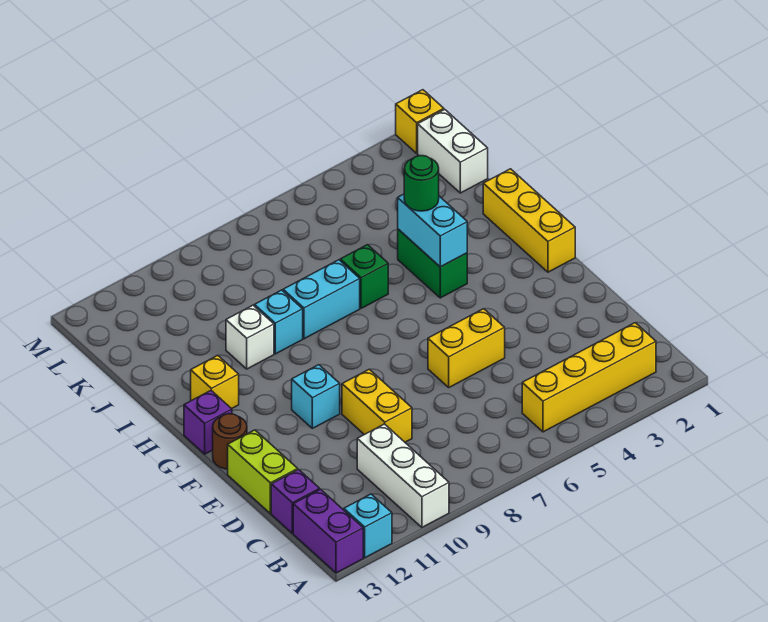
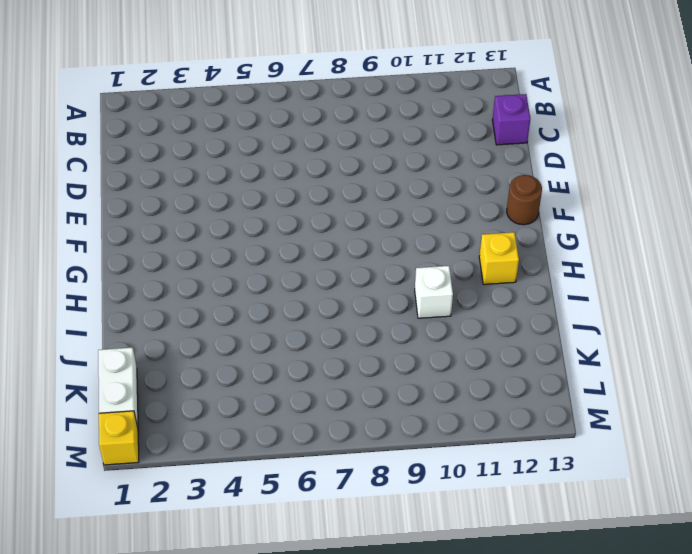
none -> white brick A10:C10 level 1
none -> cyan brick A12 level 1
none -> purple brick A13:B13 level 1

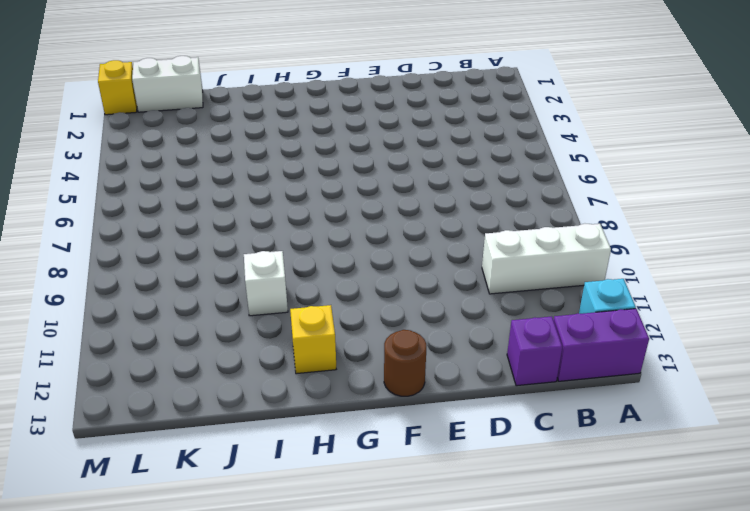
none -> yellow brick B2:B5 level 1
none -> yellow brick D9:E9 level 1
none -> lime brick D13:E13 level 1

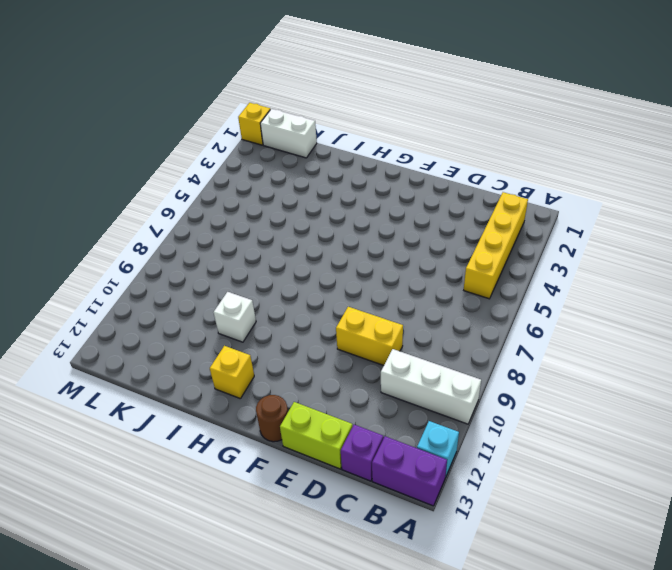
none -> yellow brick E5:E6 level 1
none -> cyan brick F10 level 1
none -> yellow brick G1:I1 level 1

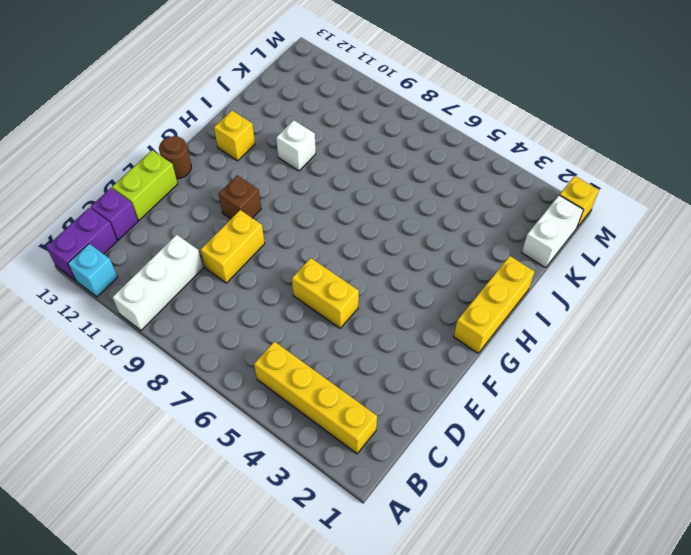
brown brick F10 level 1 -> cyan brick F10 level 1
none -> purple brick G13 level 1
none -> green brick H4:I4 level 1
none -> green brick I6 level 1

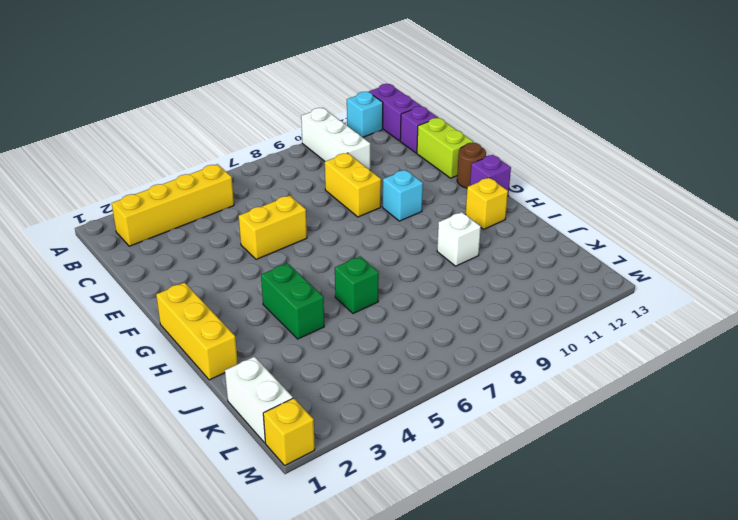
none -> cyan brick I7:I8 level 1
none -> cyan brick I9 level 1
none -> cyan brick H4:I4 level 2

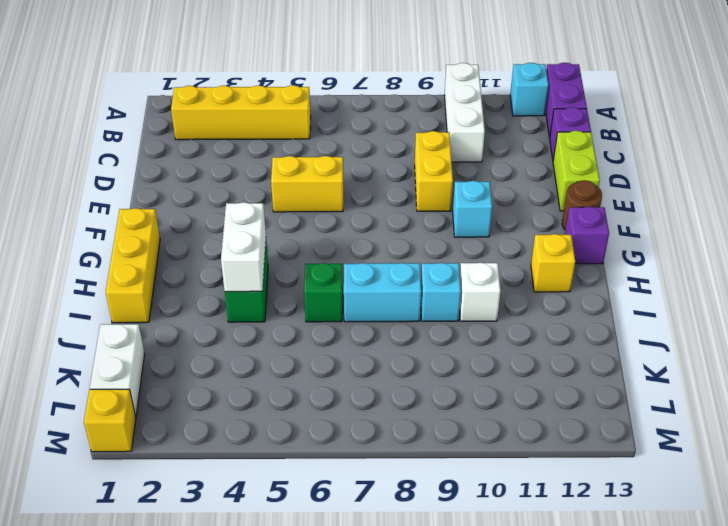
white brick H4:I4 level 2 -> cyan brick H4:I4 level 2
none -> green round brick I4 level 3

